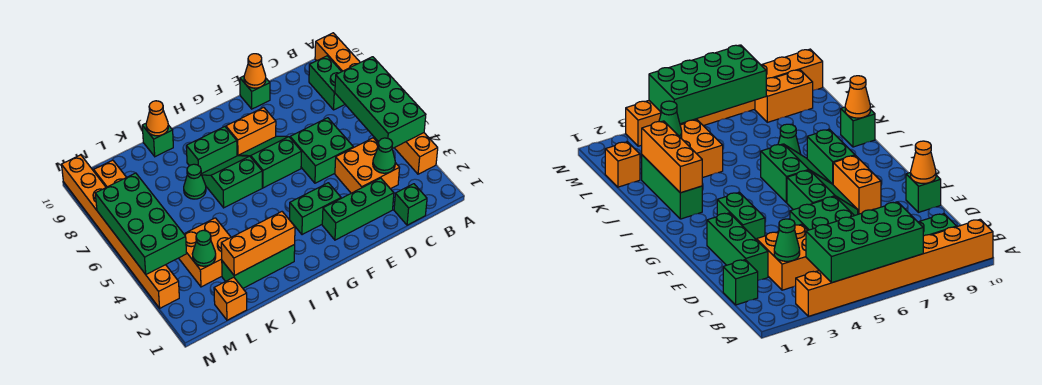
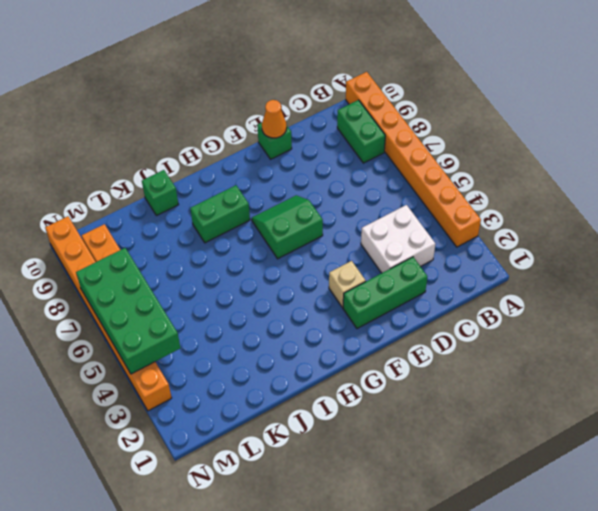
white brick C3:D4 level 1 -> orange brick C3:D4 level 1
tan brick F3 level 1 -> green brick F3:G3 level 1
none -> green brick C1 level 1
none -> green brick D5:E6 level 1
none -> orange brick F8:G8 level 1

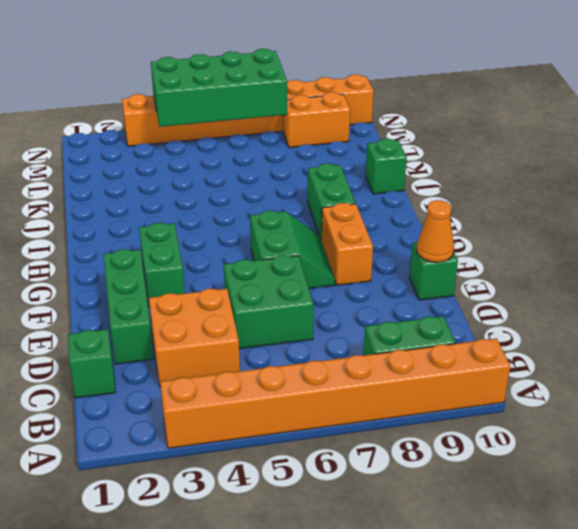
none -> green slope H6:I7 level 1 top 6
none -> green brick I2:K2 level 1
none -> green cone J7 level 1

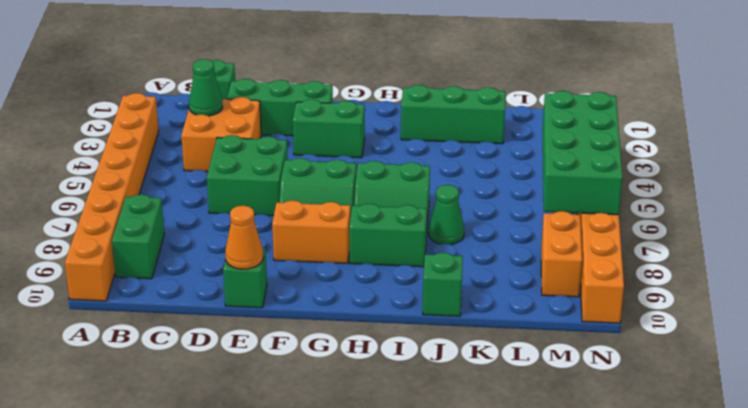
none -> orange brick K3:L4 level 1
none -> orange brick L1 level 1
none -> green brick A4:B7 level 2

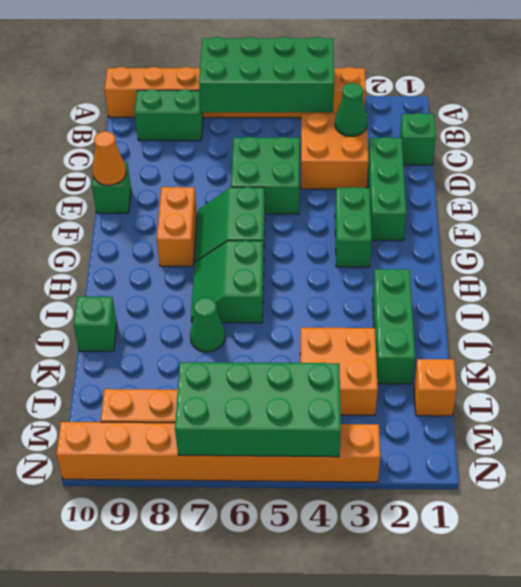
none -> green brick H8:I8 level 1
none -> orange brick I2:K2 level 2
none -> orange cone J10 level 2

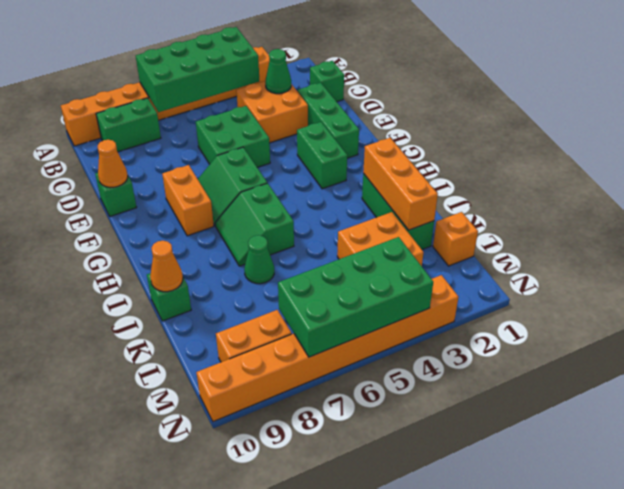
none -> green brick H8:I8 level 1
none -> green cone L3 level 2

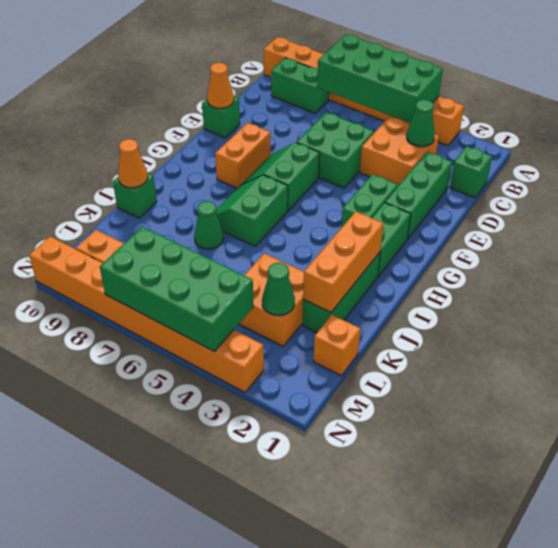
green brick G2:H2 level 1 -> green brick H8:I8 level 1

